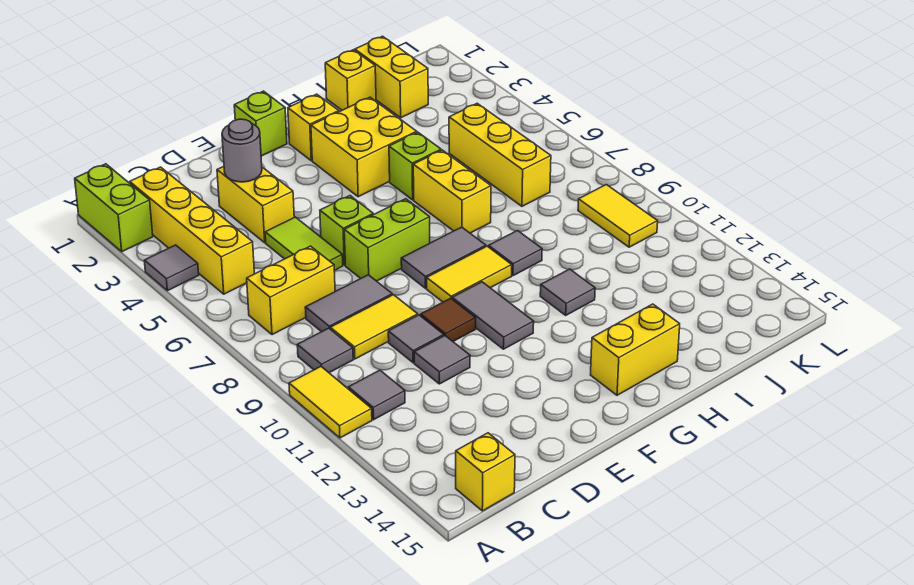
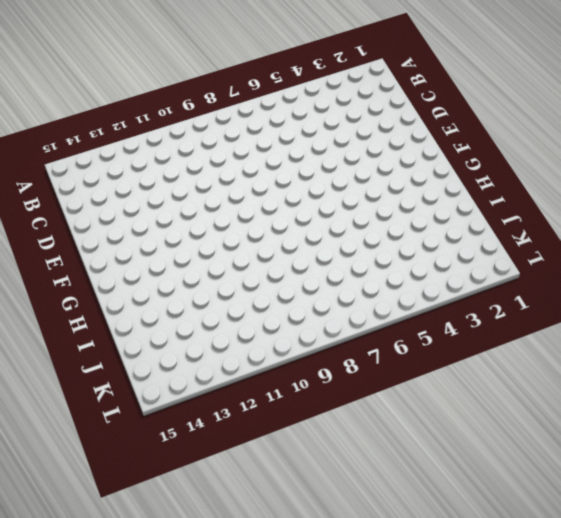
none -> lime brick A1:A2 level 1
none -> grey tile A4 level 1
none -> yellow tile A10:A11 level 1
none -> yellow brick B2:B5 level 1

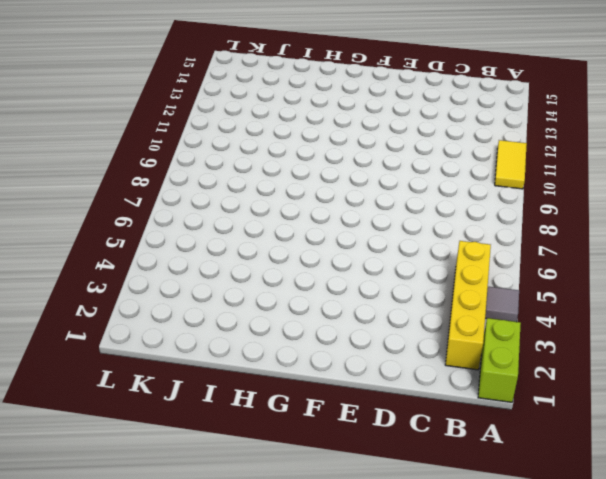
none -> yellow brick B7:C7 level 1
none -> grey tile B9 level 1
none -> grey tile B11 level 1
none -> yellow brick B15 level 1

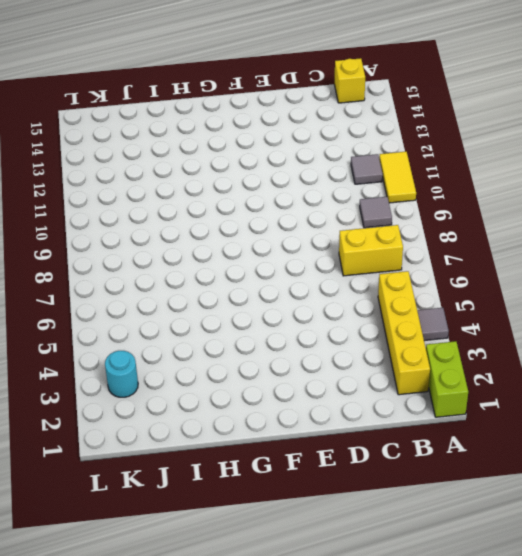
cyan round brick K3 level 1 -> none
none -> grey tile C8:D8 level 1
none -> yellow tile C9:D9 level 1
none -> yellow brick D3:D4 level 1
none -> lime tile D5:D6 level 1

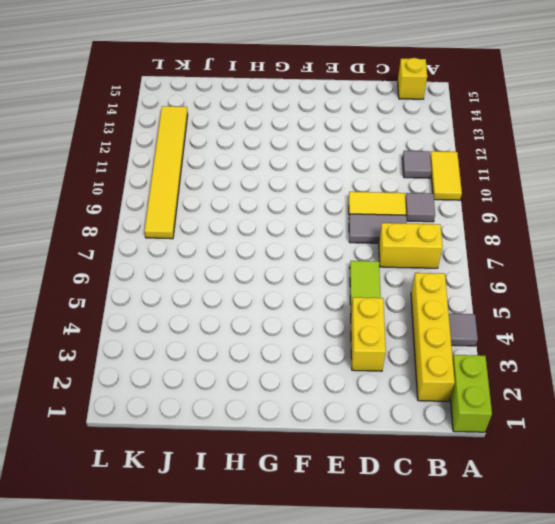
yellow tile K8:K13 level 1 -> yellow tile K9:K10 level 1
none -> grey tile D10 level 1
none -> grey tile D11 level 1
none -> lime brick E6 level 1
none -> lime brick E7:F7 level 1

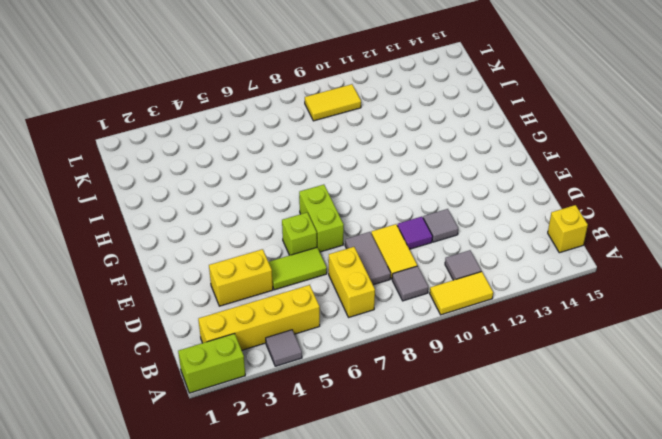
purple tile D10 level 1 -> grey tile D10 level 1
none -> brown tile E10 level 1
none -> lime brick F1 level 1
none -> grey tile F8:G8 level 1
none -> yellow tile F9:G9 level 1

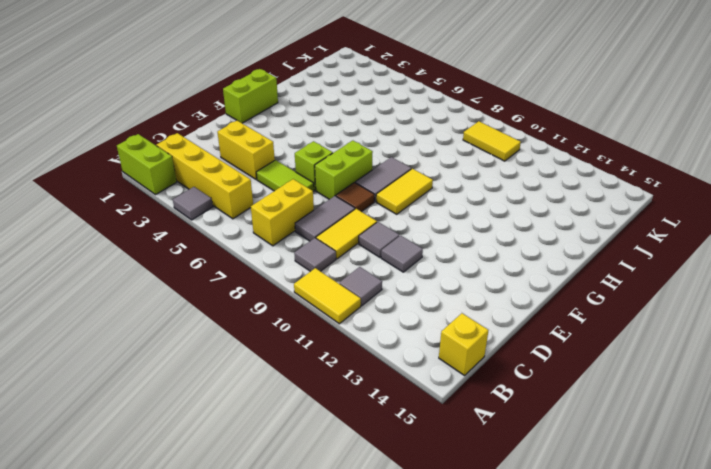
brown tile E8 level 1 -> brown tile E10 level 1
lime brick F1:G1 level 1 -> lime brick F1 level 1
none -> grey tile F10:F11 level 1
none -> yellow brick G2 level 1
none -> yellow brick G3:H4 level 1
none -> yellow brick G14:H14 level 1

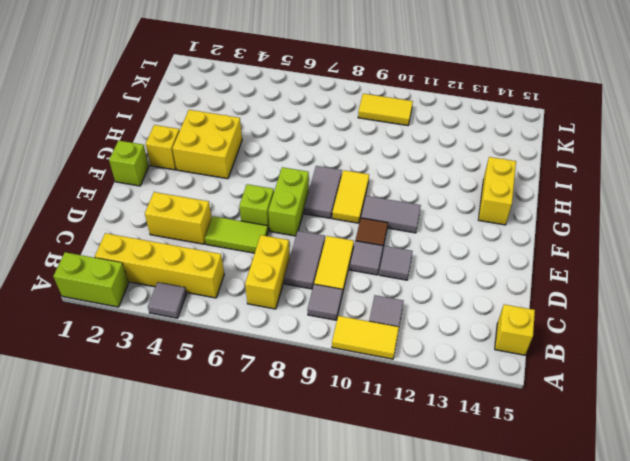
none -> lime brick H5 level 1
none -> yellow brick H6:H7 level 1
none -> grey tile H9 level 1
none -> grey tile H11 level 1

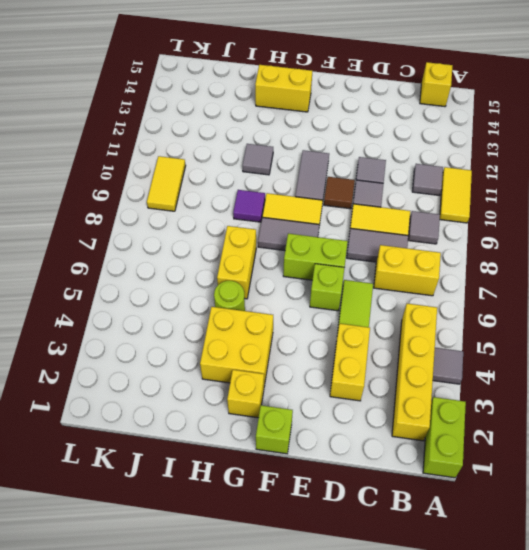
lime round brick H5 level 1 -> lime brick H5 level 1
purple tile H9 level 1 -> grey tile H9 level 1
none -> yellow brick I1 level 1
none -> yellow brick J1:J2 level 1
none -> yellow brick J5:J7 level 1
none -> grey round brick D3 level 2

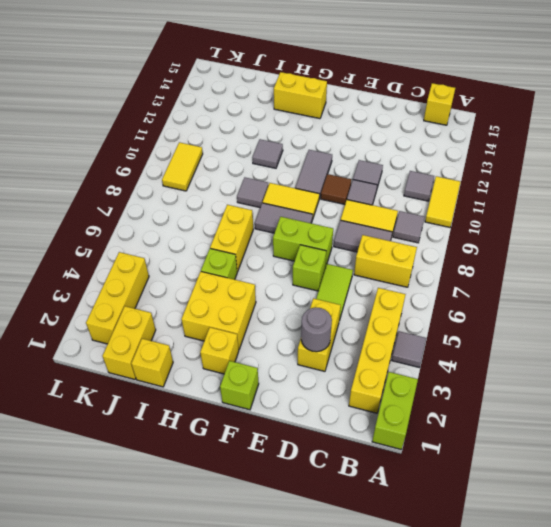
yellow brick K2:K4 level 1 -> yellow brick J5:J7 level 1

